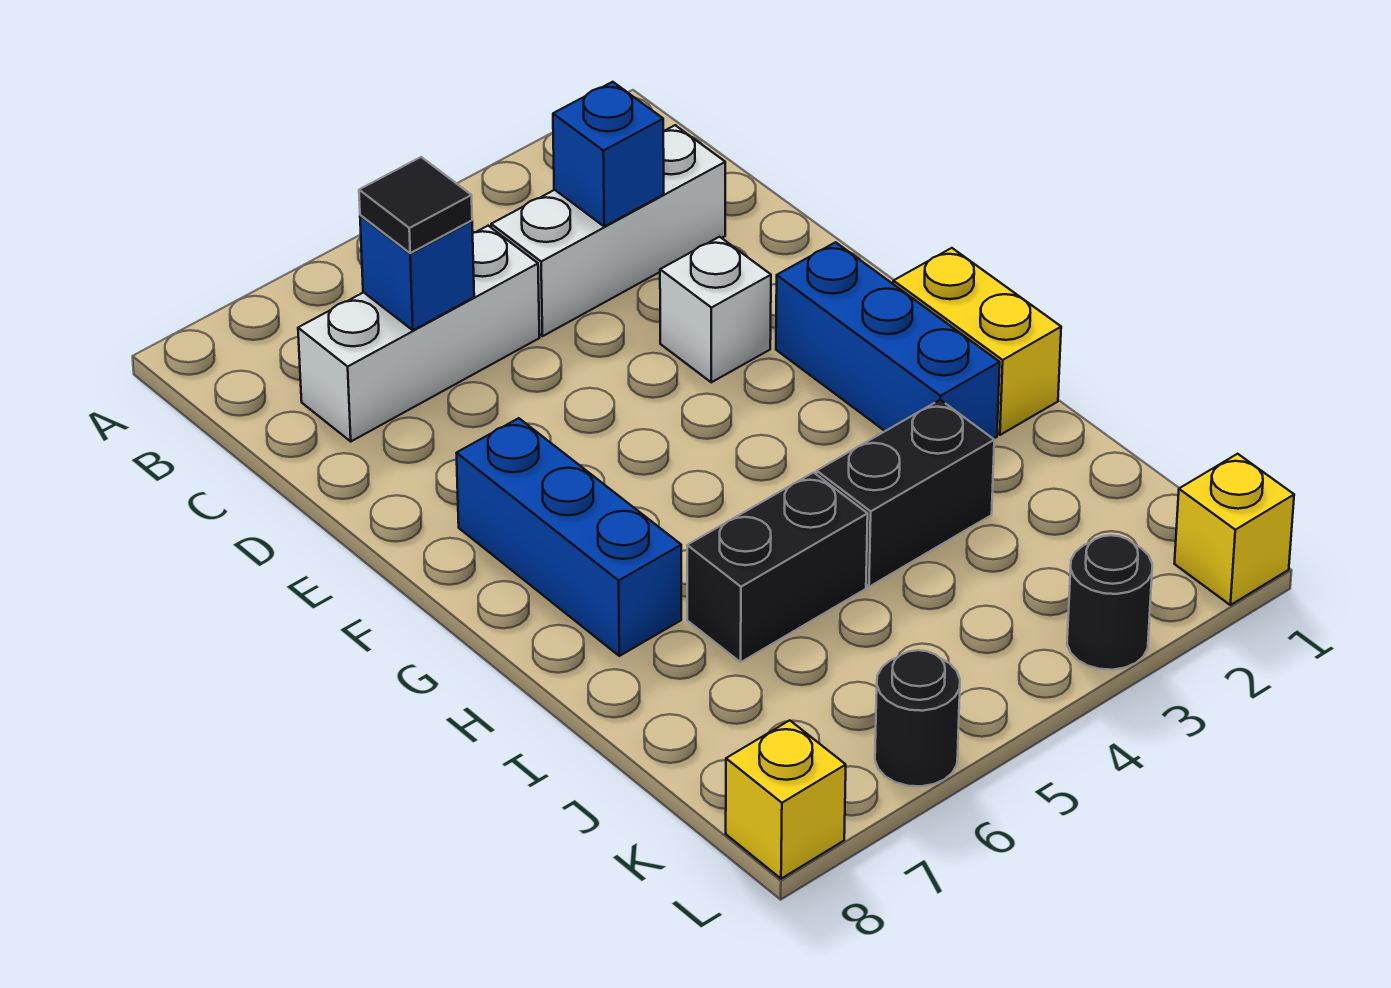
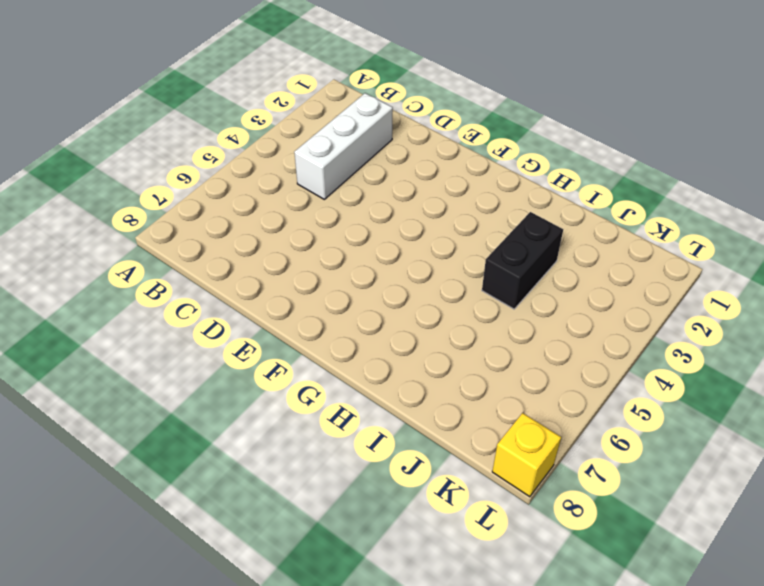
none -> white brick C5:C7 level 1
none -> white brick E3 level 1
none -> blue brick F2:H2 level 1

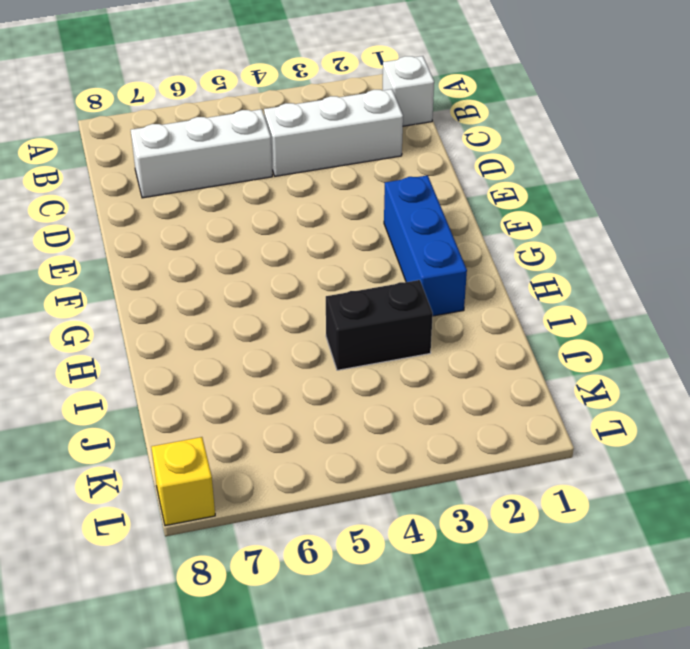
white brick B1 level 1 -> white brick E3 level 1
none -> blue brick F7:H7 level 1
none -> yellow brick G1:H1 level 1
none -> black brick I5:I6 level 1

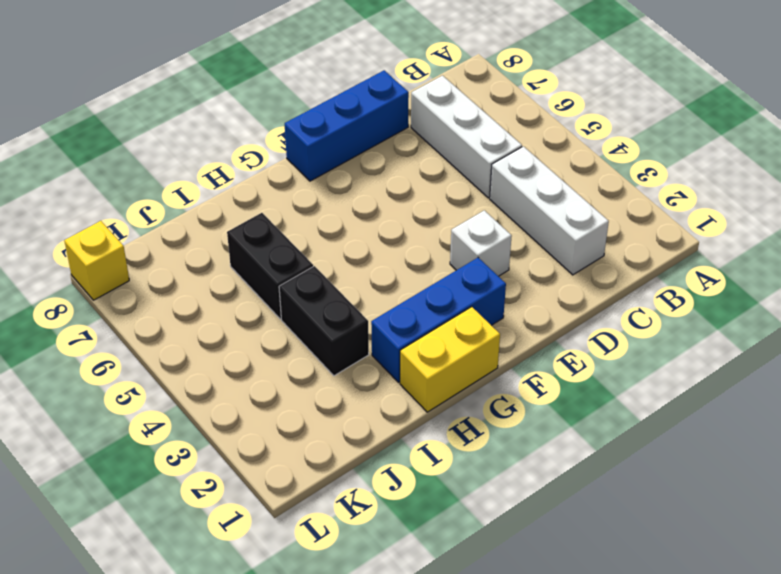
blue brick D8:F8 level 1 -> blue brick F7:H7 level 1
none -> yellow brick L1 level 1
none -> black round brick L3 level 1
none -> black round brick L6 level 1

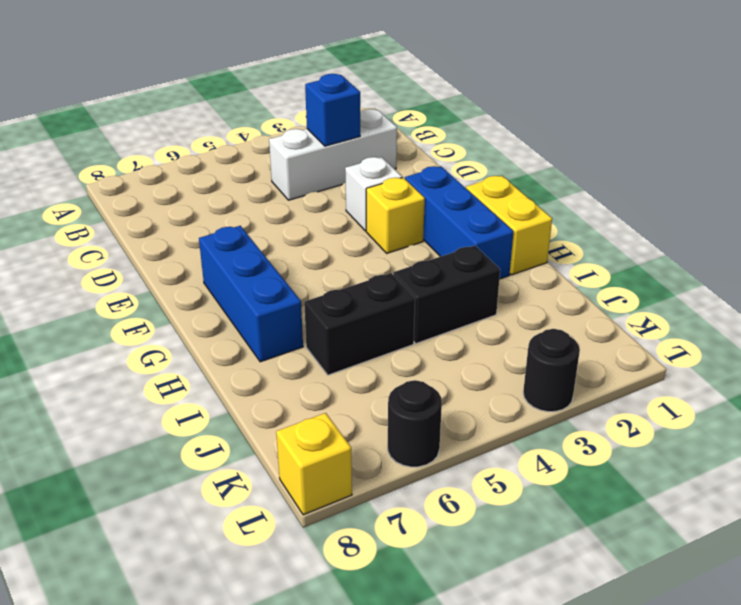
yellow brick F3 level 1 -> yellow brick L1 level 1
none -> white brick C5:C7 level 1
none -> blue brick C6 level 2
none -> black tile C6 level 3

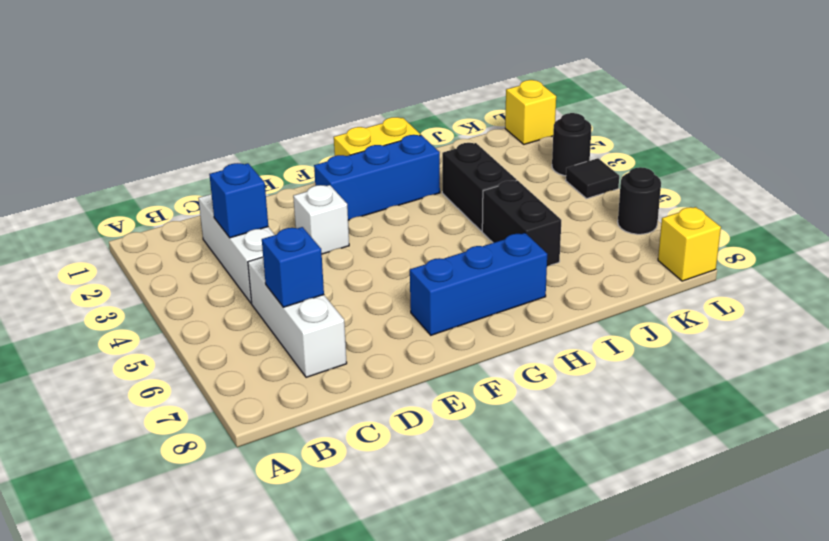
black tile L4 level 1 -> black tile C6 level 3

